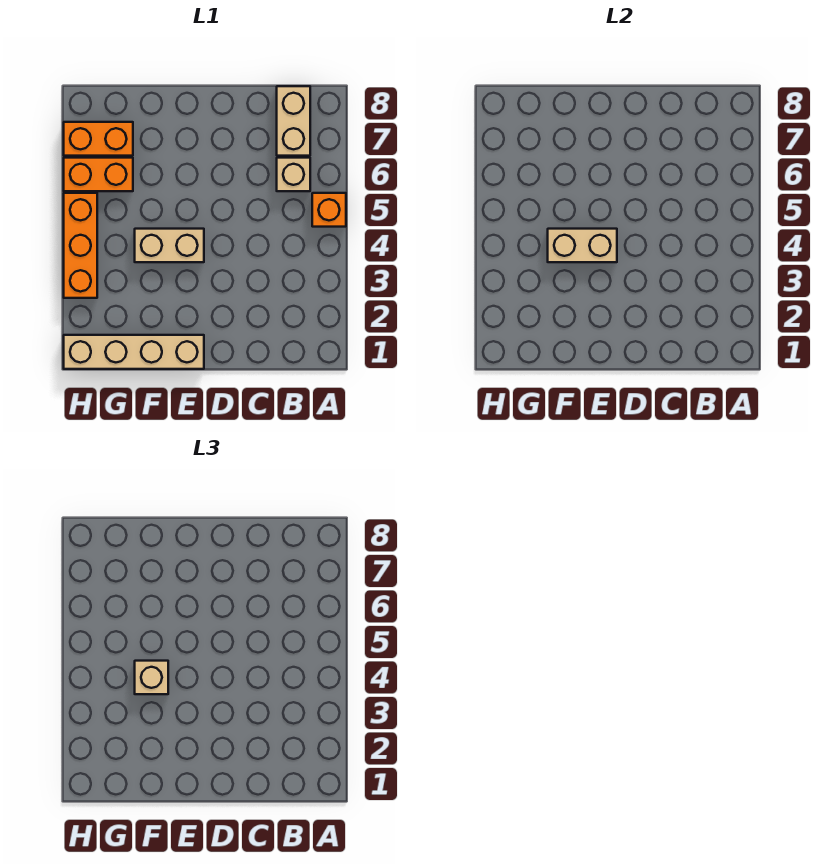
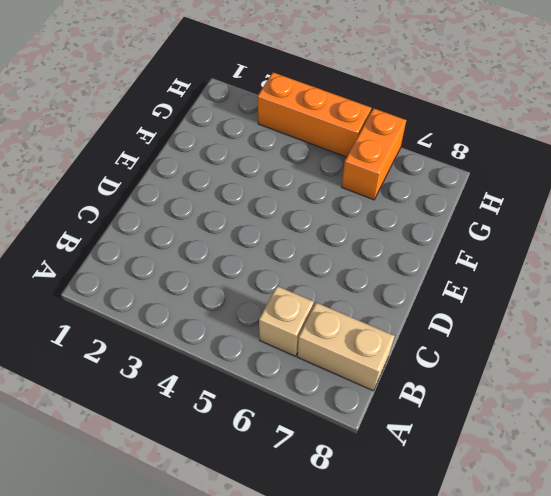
none -> orange brick A5 level 1
none -> tan brick E1:H1 level 1

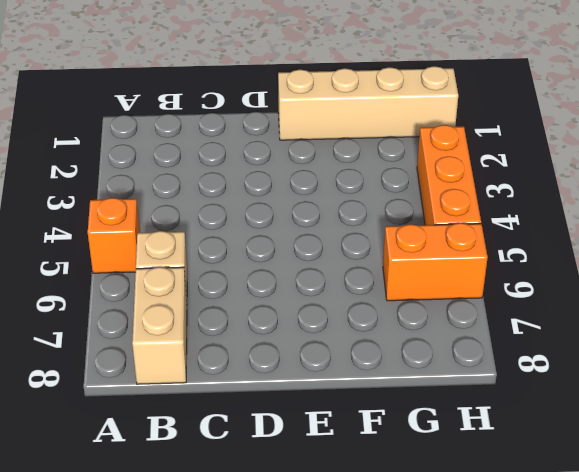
none -> tan brick E4:F4 level 1
none -> orange brick G7:H7 level 1

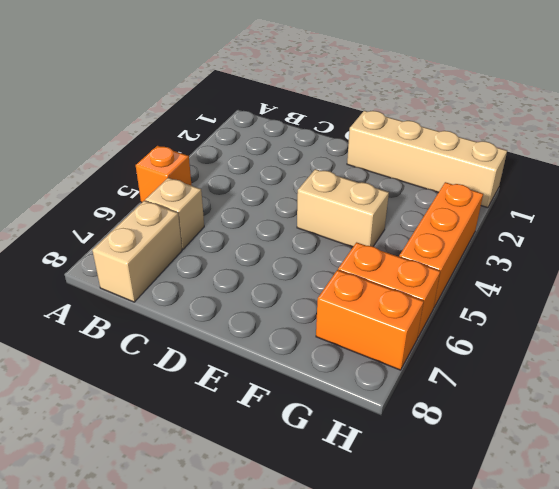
none -> tan brick E4:F4 level 2
none -> tan brick F4 level 3

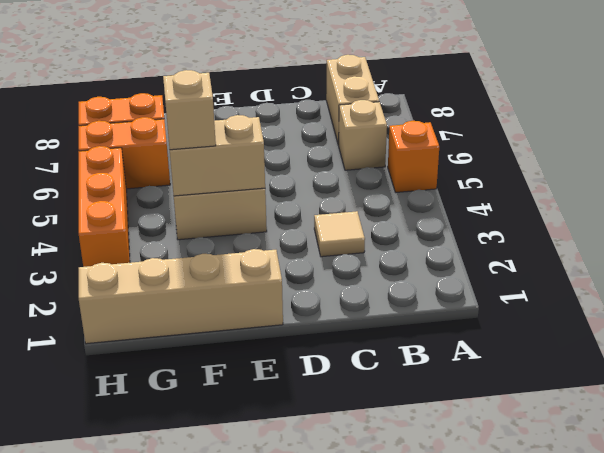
tan tile C3 level 1 -> none

